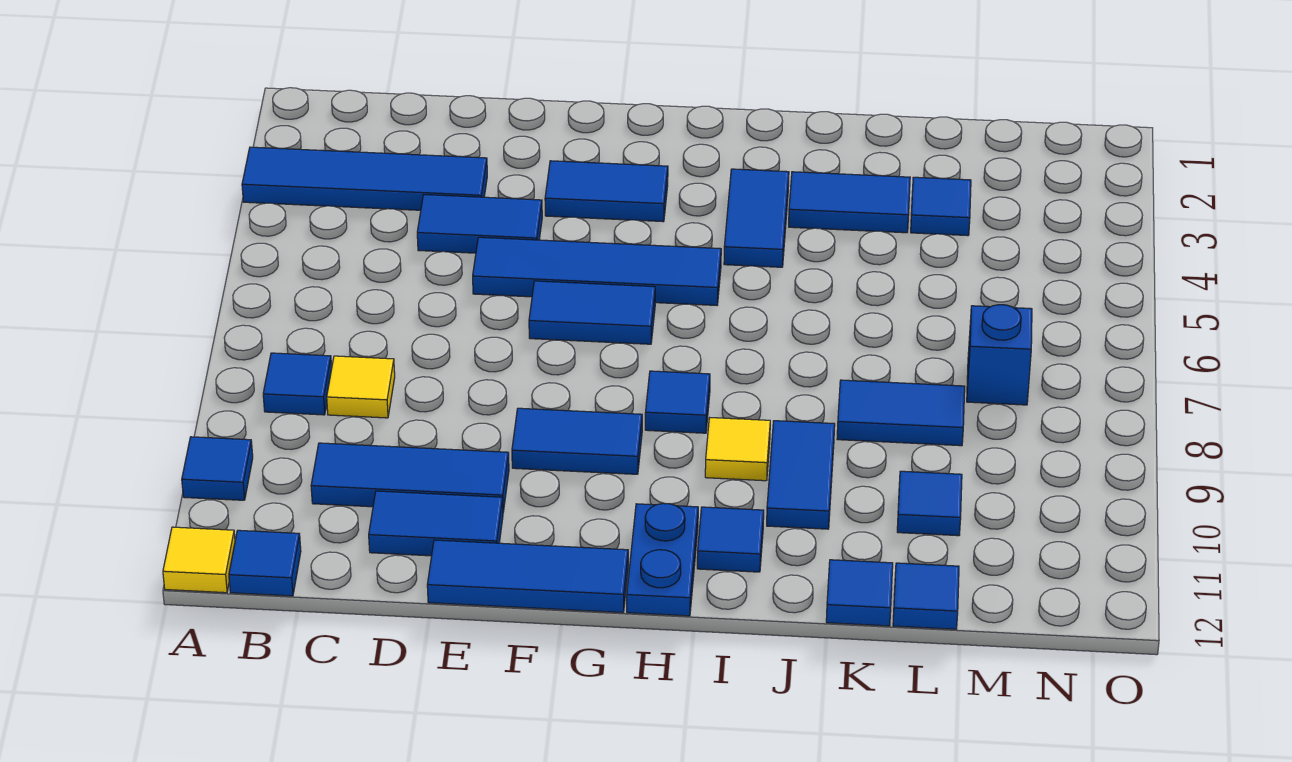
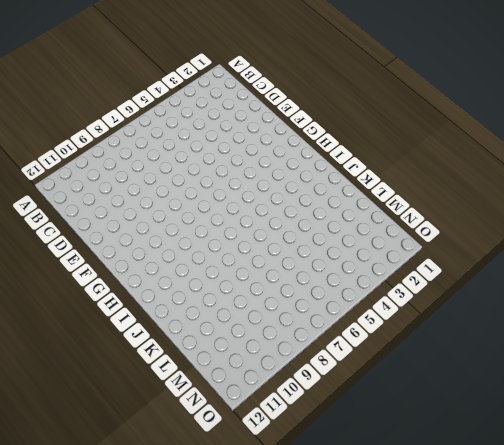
none -> blue tile A3:D3 level 1
none -> blue tile A10 level 1
none -> yellow tile A12 level 1

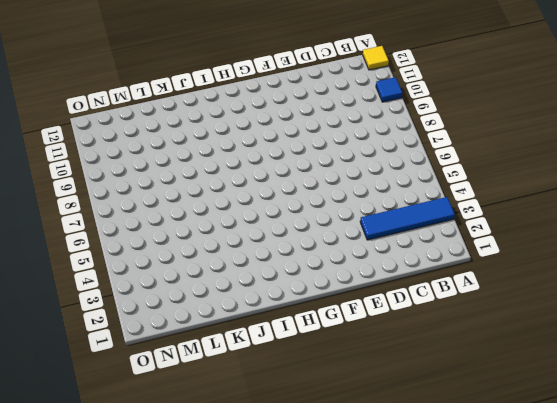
none -> blue tile B8 level 1
none -> blue tile B12 level 1
none -> yellow tile C8 level 1

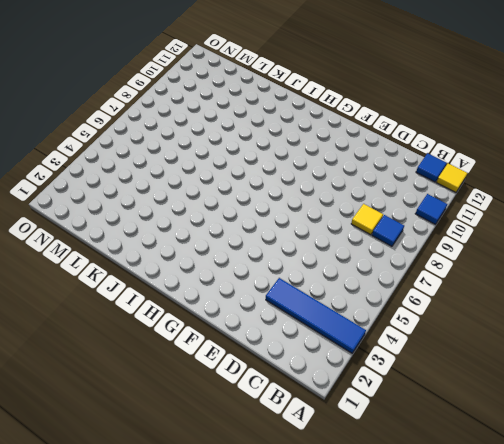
none -> blue tile C10:E10 level 1
none -> blue tile D4:E4 level 1
none -> blue tile D11:E11 level 1

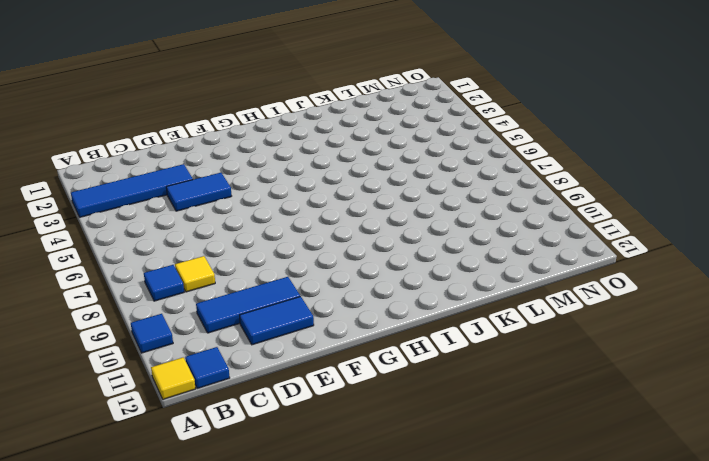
none -> blue tile E5:H5 level 1
none -> blue tile E12:G12 level 1
none -> blue tile F3:G3 level 1

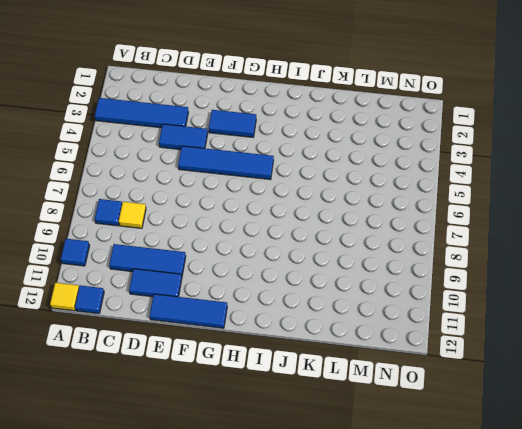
none -> blue tile F6:G6 level 1
none -> blue tile F9:G9 level 1
none -> blue tile H8 level 1

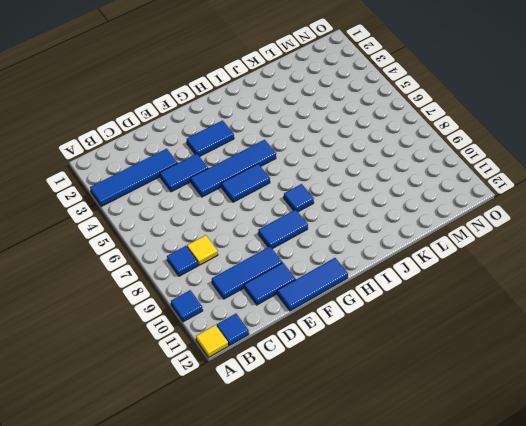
none -> blue plate H11:H12 level 1
none -> blue tile I3:I4 level 1
none -> yellow tile I9 level 1

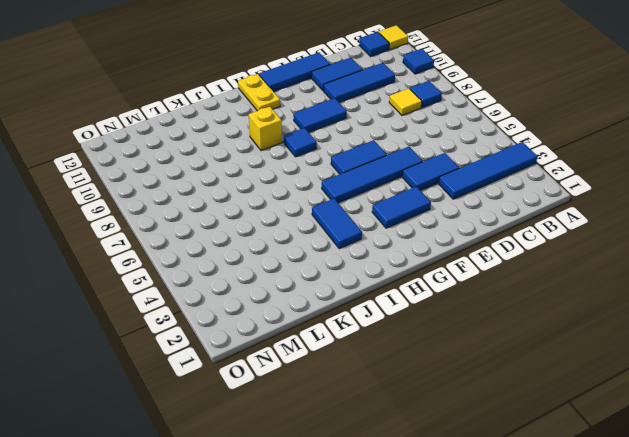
yellow plate H11:H12 level 1 -> blue plate H11:H12 level 1
yellow brick I9 level 1 -> yellow tile I9 level 1
none -> blue tile I11 level 1
none -> blue tile J3:K3 level 1
none -> blue tile J9:J10 level 1

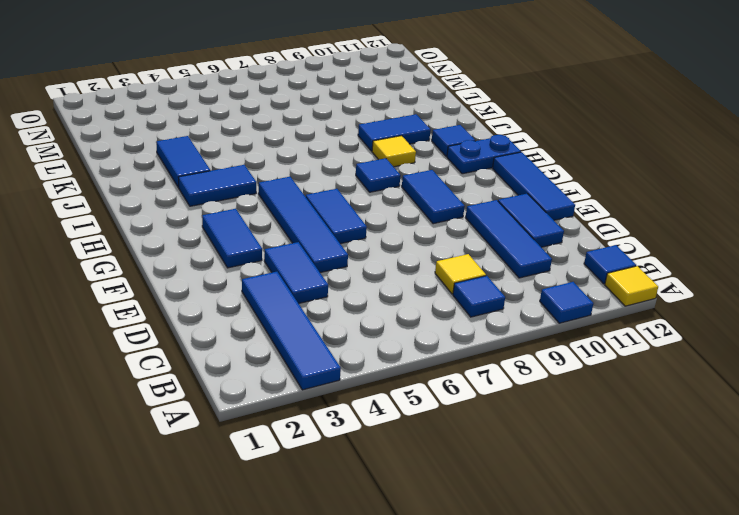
none -> blue tile K8:L8 level 1
none -> blue tile K12 level 1
none -> blue tile L3 level 1

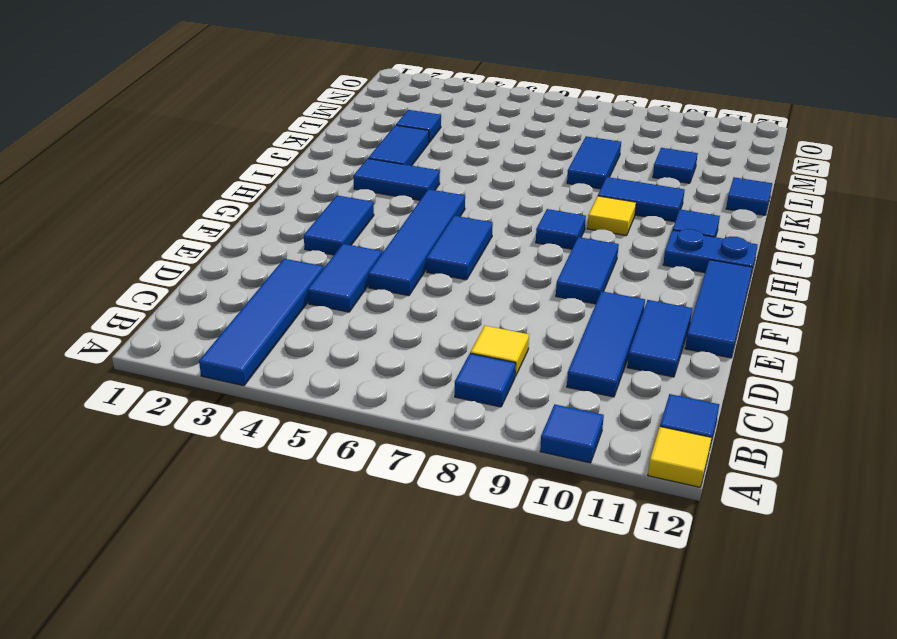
none -> blue tile L12 level 1
none -> blue brick M7 level 1

